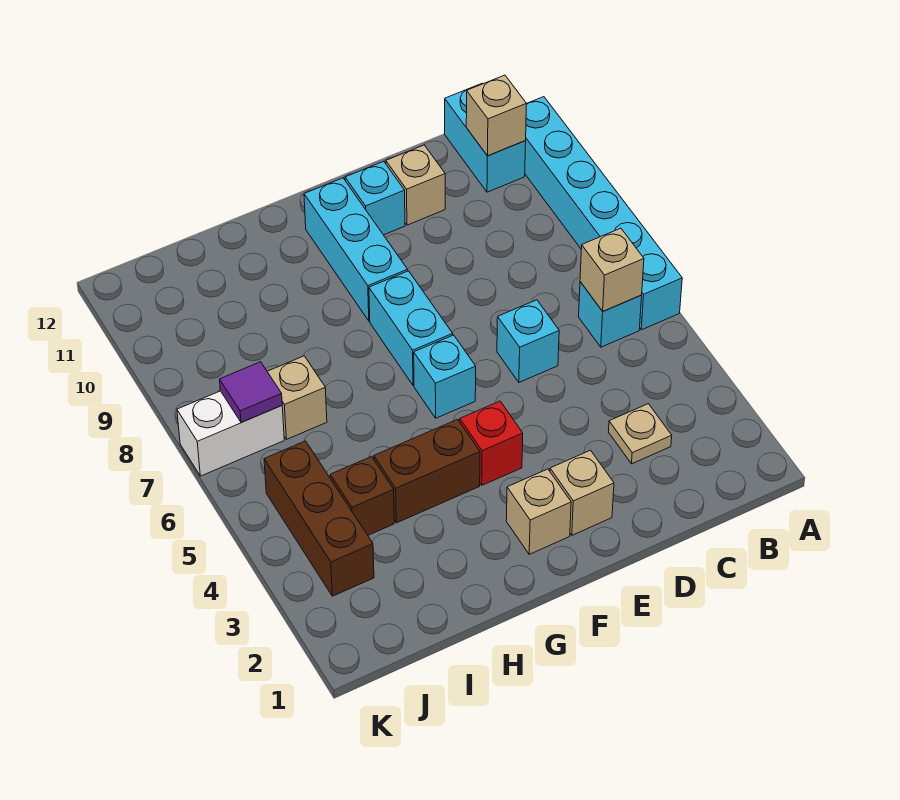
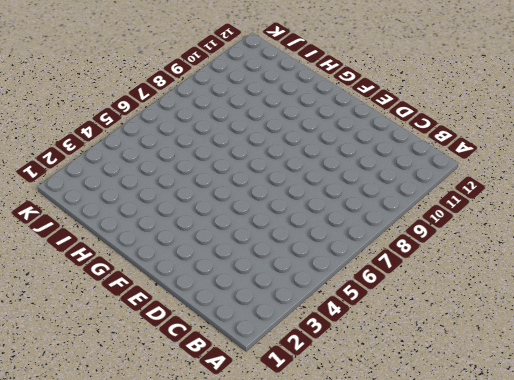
none -> cyan brick A6:A11 level 1
none -> cyan brick B6 level 1
none -> cyan brick B11:B12 level 1

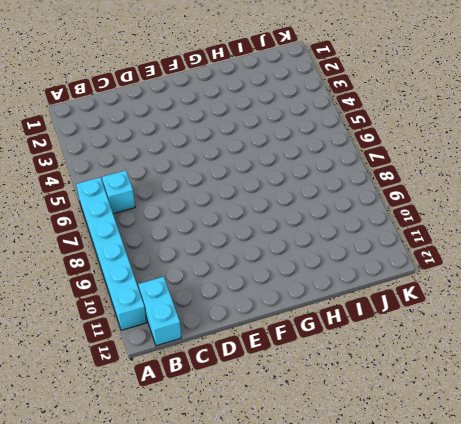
none -> tan plate C3 level 1
none -> cyan brick D6 level 1
none -> tan brick D11 level 1

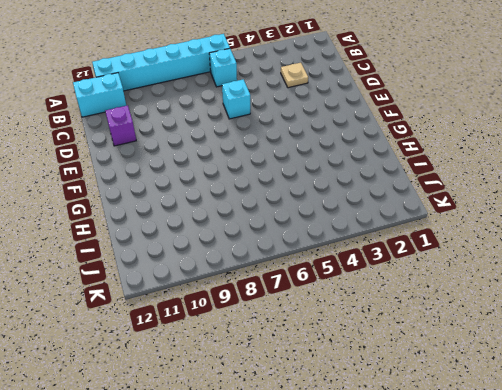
purple brick D11 level 1 -> tan brick D11 level 1
none -> tan brick E2 level 1
none -> cyan brick E11 level 1
none -> tan brick F2 level 1

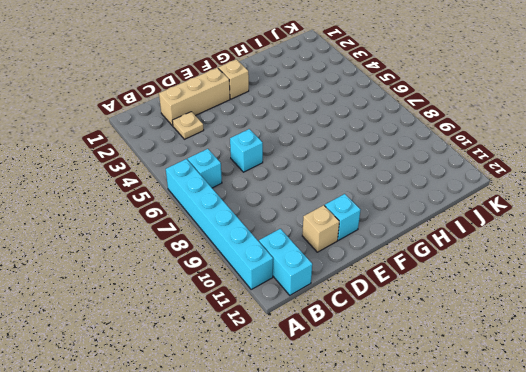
tan brick C2:E2 level 1 -> tan brick E2 level 1
none -> red brick F4 level 1
none -> cyan brick F6 level 1
none -> cyan brick F7:F8 level 1

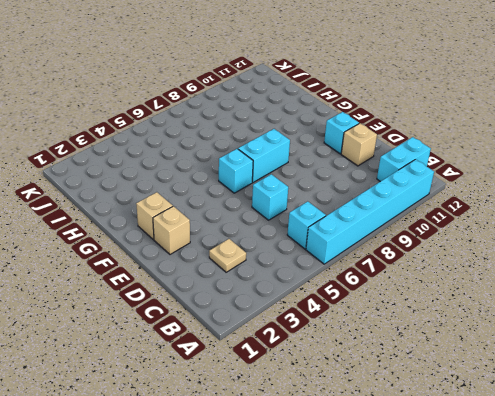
none -> red brick F4 level 1
none -> cyan brick F9:F11 level 1
none -> brown brick G4:H4 level 1

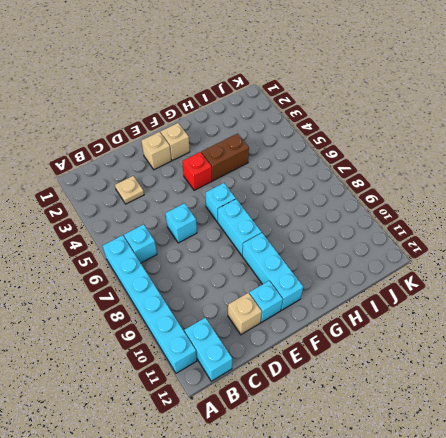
none -> brown brick I4 level 1
none -> tan brick I7 level 1
none -> brown brick J3:J5 level 1

